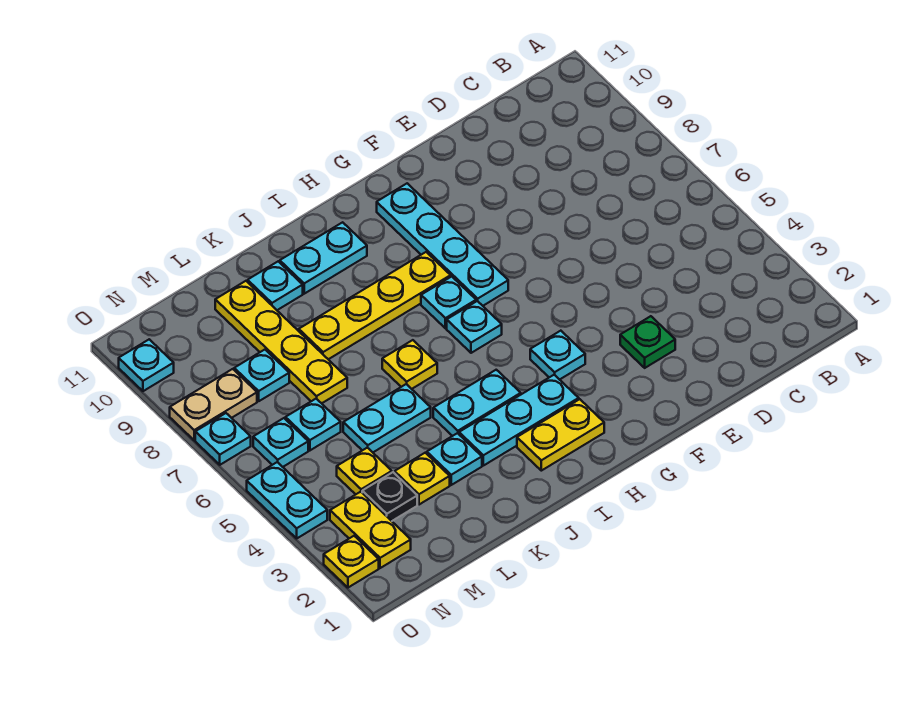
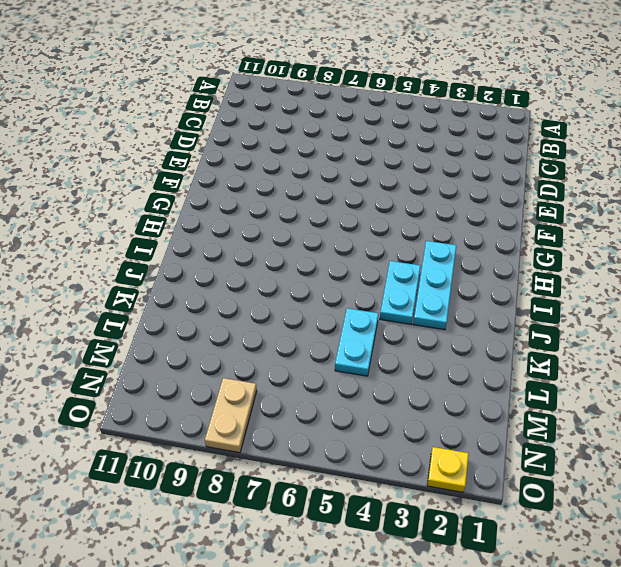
none -> green plate E3 level 1
none -> cyan plate G4 level 1
none -> cyan plate G7:G10 level 1

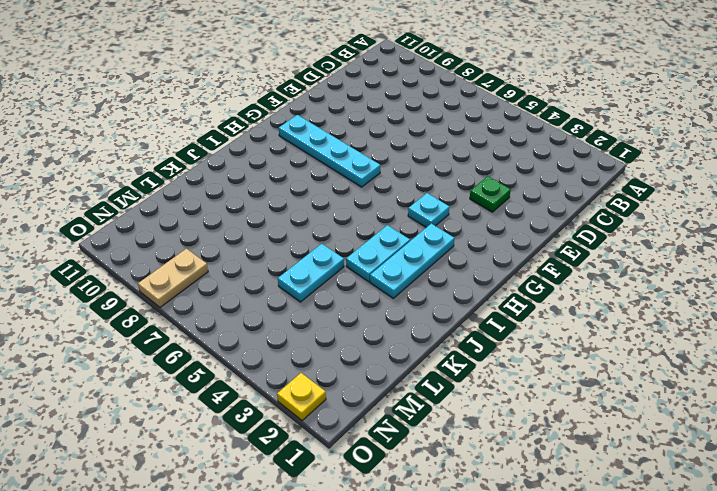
none -> yellow plate H2:I2 level 1
none -> cyan plate H6 level 1
none -> cyan plate H7 level 1

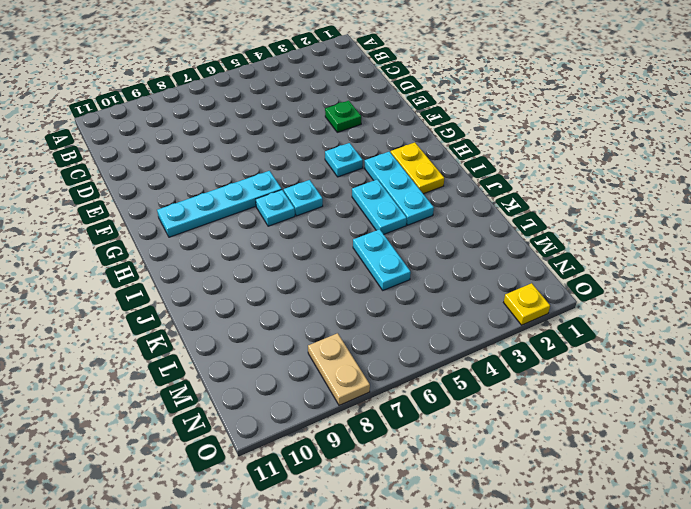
none -> yellow plate H8:K8 level 1
none -> cyan plate I10:J10 level 1
none -> yellow plate J6 level 1

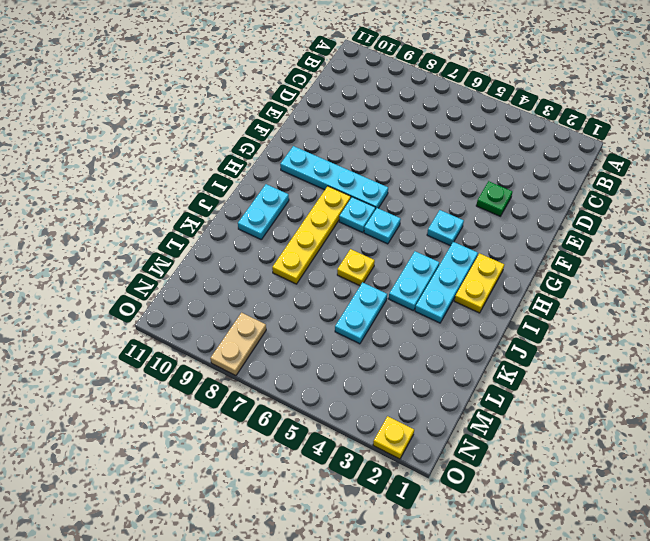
none -> cyan plate K3 level 1
none -> cyan plate K10 level 1
none -> yellow plate L3 level 1

